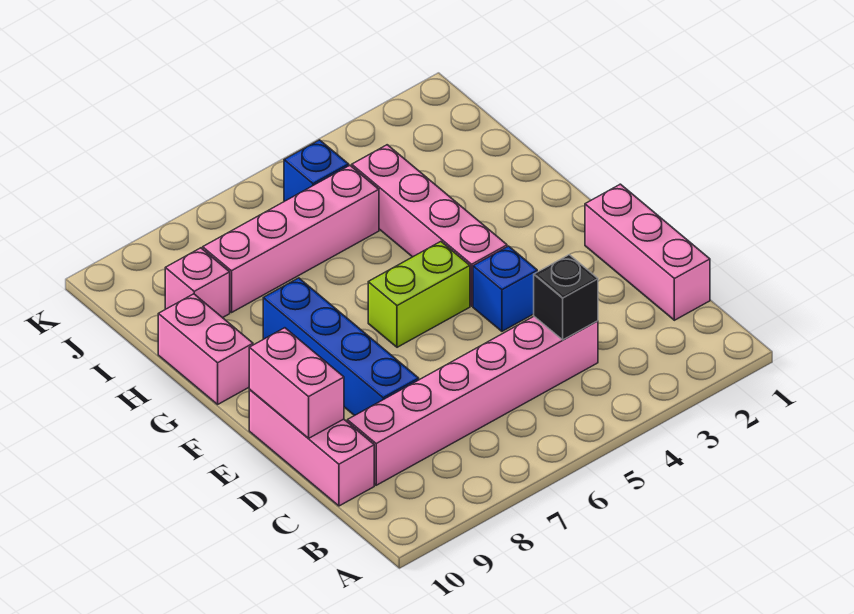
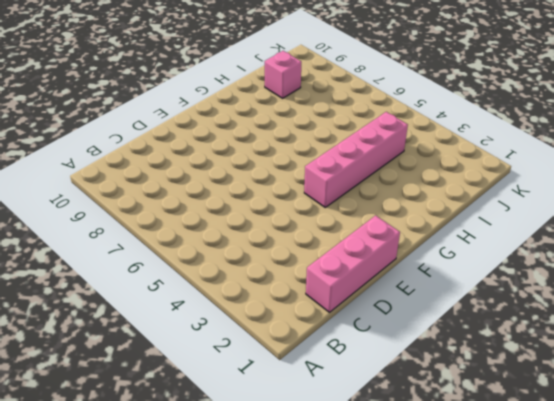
none -> pink brick C4:C9 level 1
none -> pink brick C10:E10 level 1
none -> blue brick D8:G8 level 1

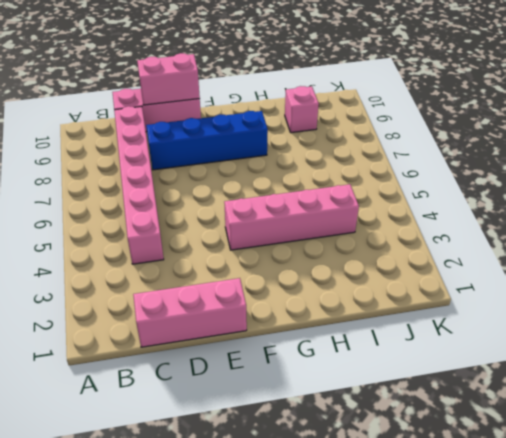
none -> blue brick E4 level 1
none -> lime brick F5:F6 level 1
none -> pink brick G10:H10 level 1

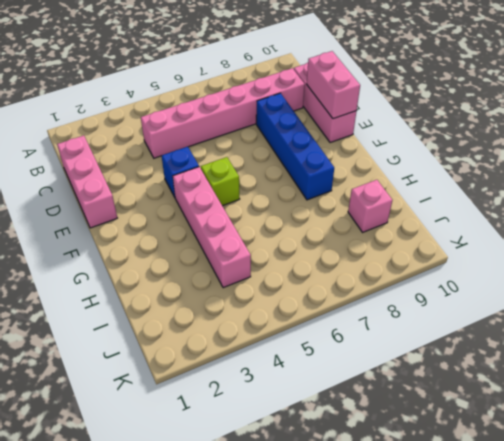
lime brick F5 level 1 -> lime brick F5:F6 level 1
none -> pink brick G10:H10 level 1
none -> pink brick I5:I8 level 1
none -> blue brick J5 level 1

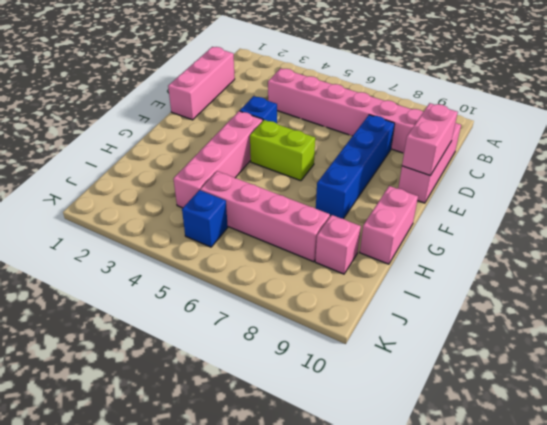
none -> black brick C4 level 2

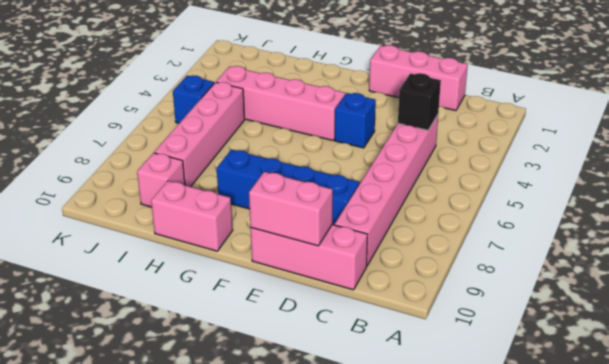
none -> lime brick F5:F6 level 1

